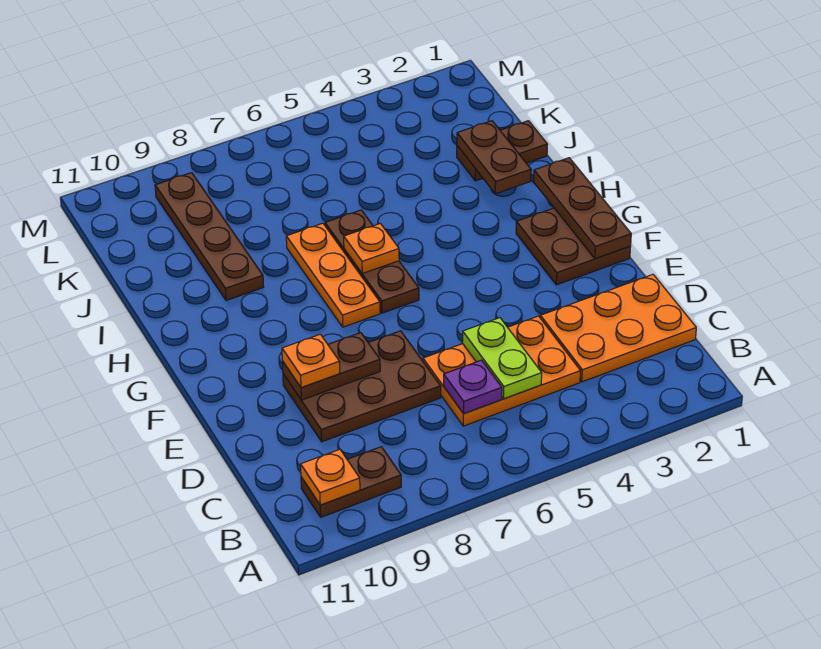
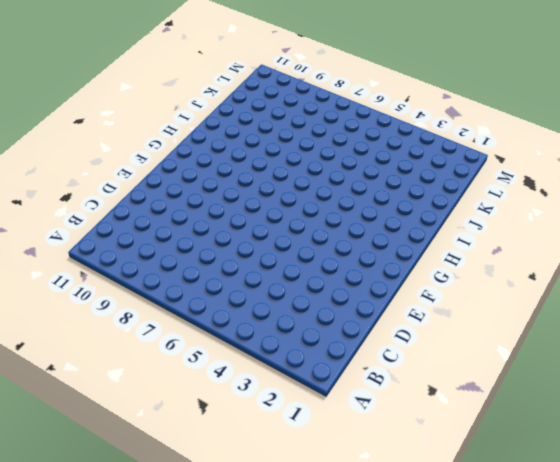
none -> brown plate B9:B10 level 1
none -> orange plate C1:D3 level 1
none -> orange plate C4:D6 level 1

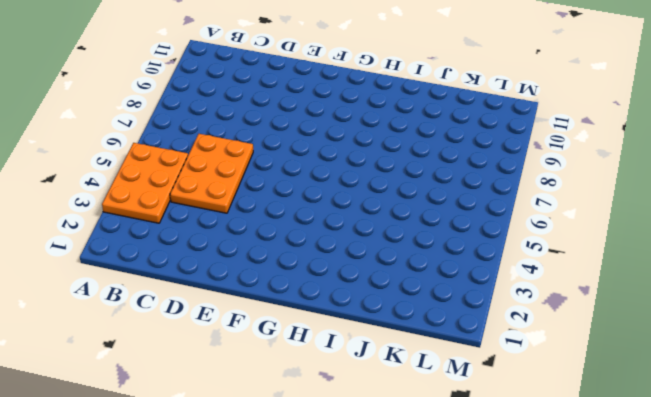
orange plate A3:B5 level 1 -> orange plate C1:D3 level 1
none -> brown plate B9:B10 level 1
none -> brown plate D7:E9 level 1
none -> brown plate F1:G2 level 1

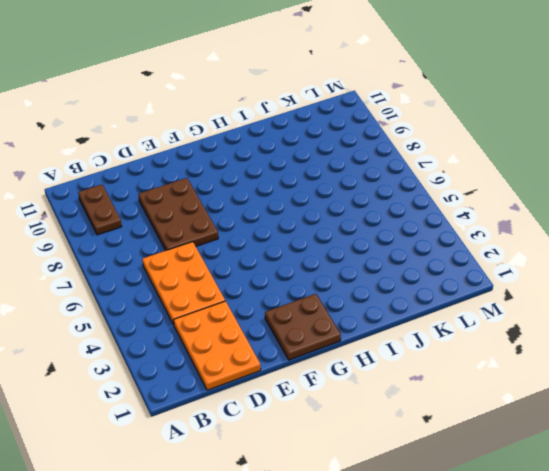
none -> brown plate G6:I6 level 1
none -> orange plate G7:I7 level 1
none -> brown plate I9:L9 level 1

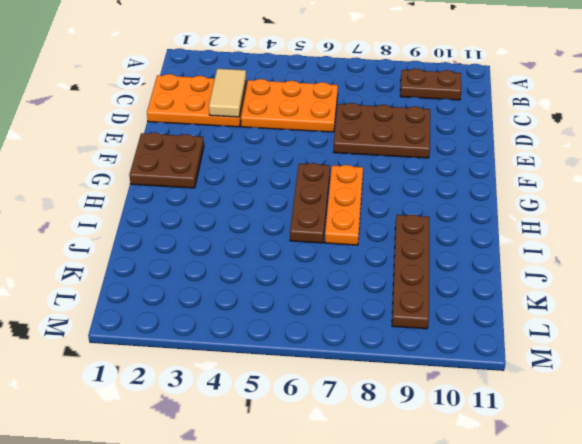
tan tile C3:D3 level 2 -> none
none -> brown plate J1:J2 level 1
none -> orange plate B10 level 2
none -> lime plate C5:D5 level 2

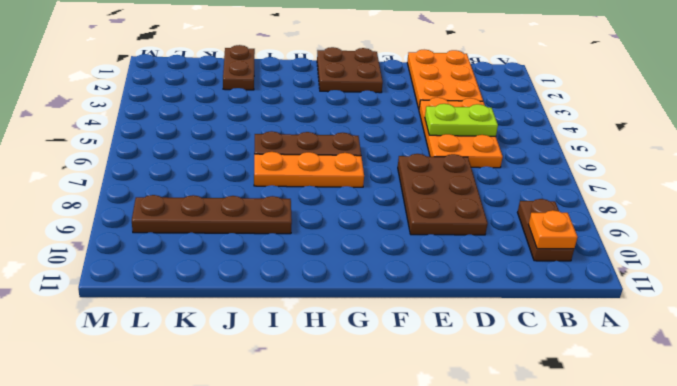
none -> purple plate C6 level 2
none -> brown plate E8:E9 level 2
none -> brown plate F1:H1 level 2

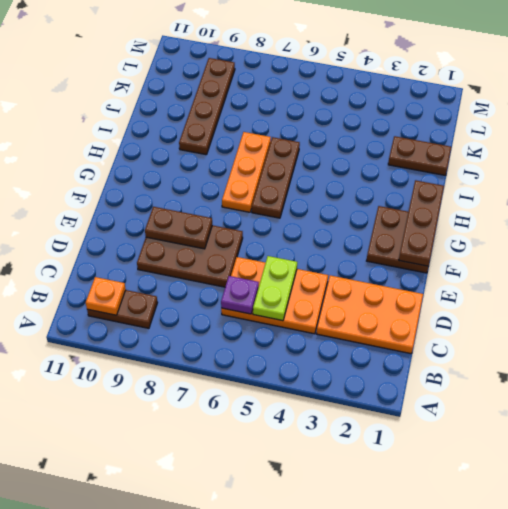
none -> orange plate H6 level 2
none -> brown plate I2:J2 level 2
none -> orange plate E9 level 3

